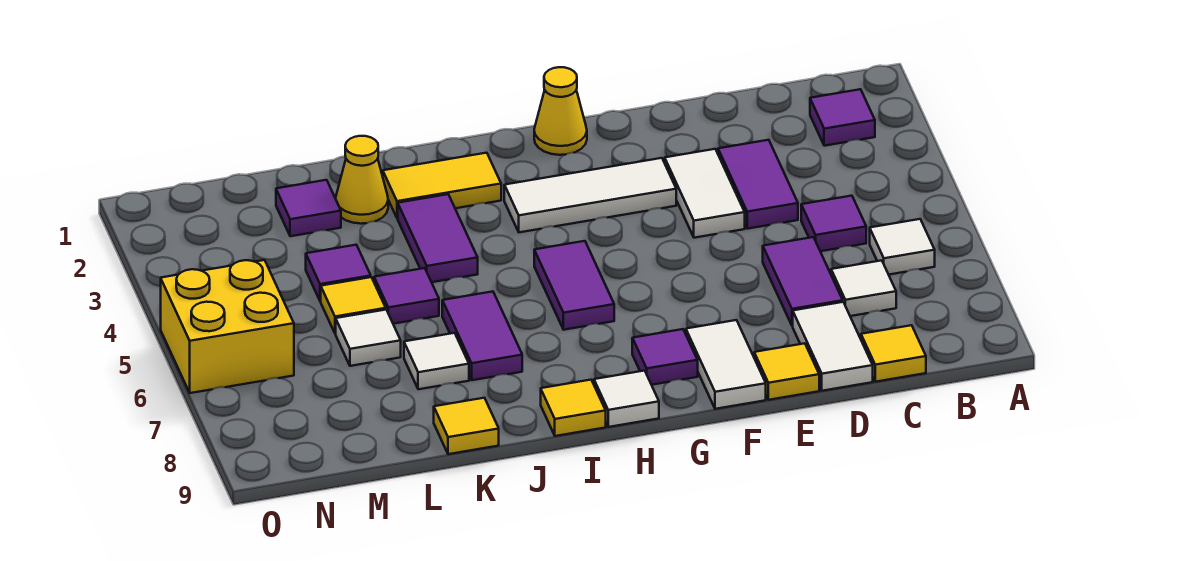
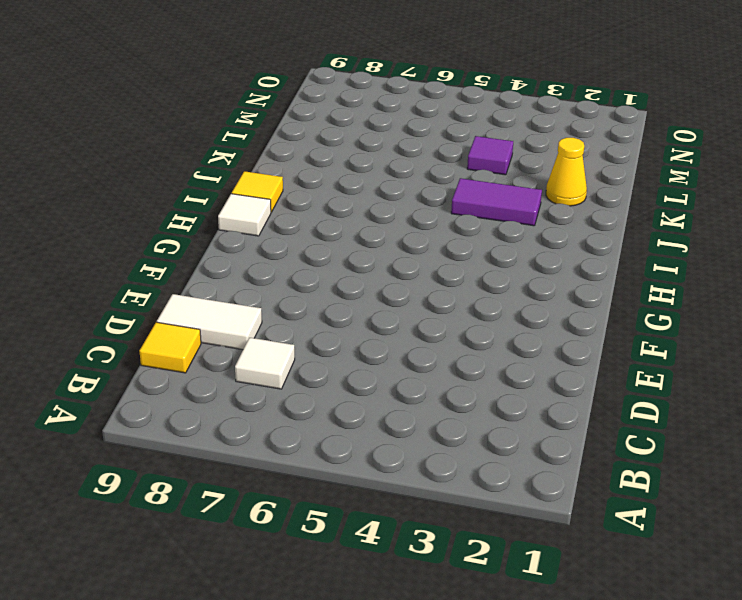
none -> purple tile B2 level 1
none -> white tile B6 level 1
none -> purple tile C5 level 1

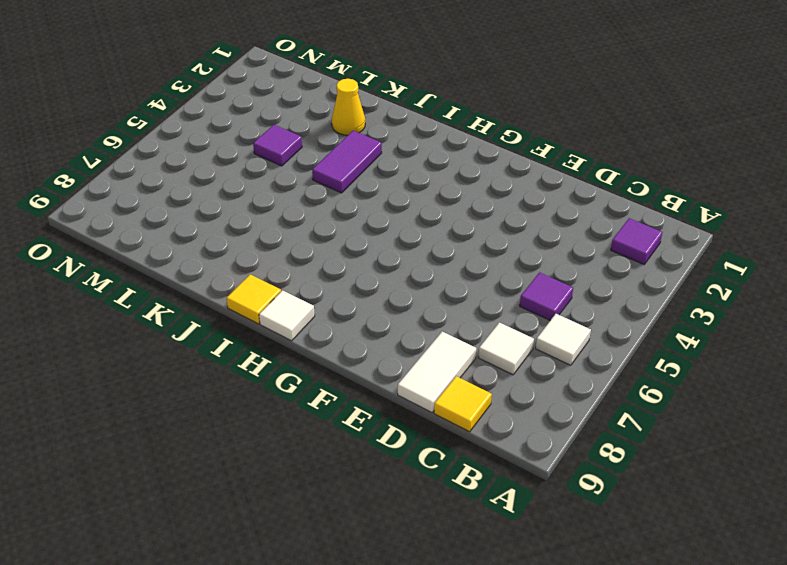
none -> purple tile D3:D4 level 1
none -> purple tile D6:D7 level 1
none -> white tile E3:E4 level 1

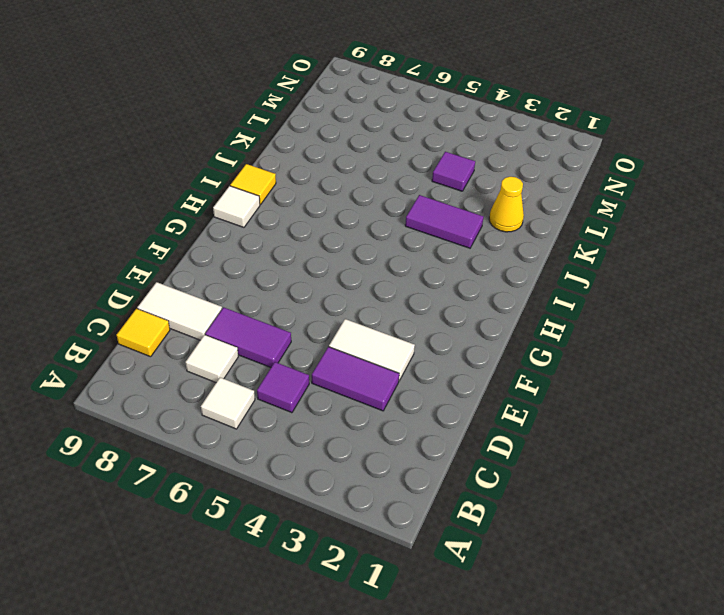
none -> purple tile B2 level 1
none -> yellow tile E9 level 1
none -> white tile F3:H3 level 1

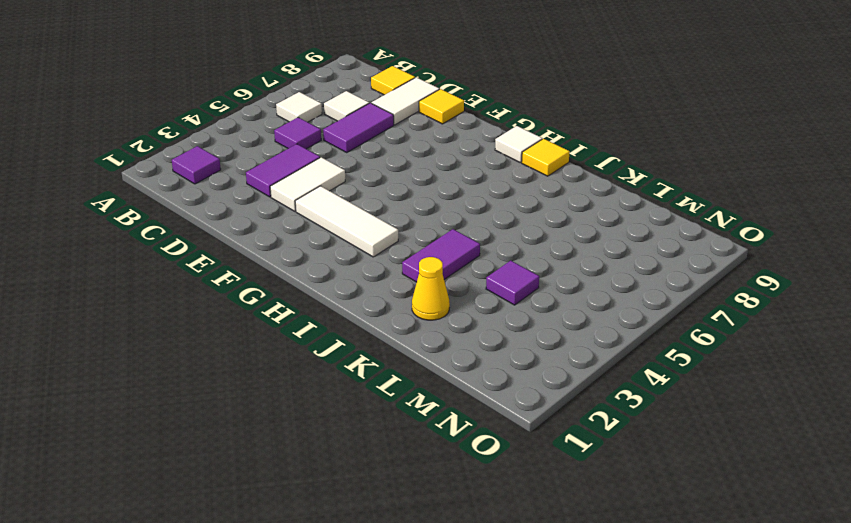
none -> white tile F8:F9 level 1
none -> yellow cone G1 level 1
none -> purple tile G8 level 1

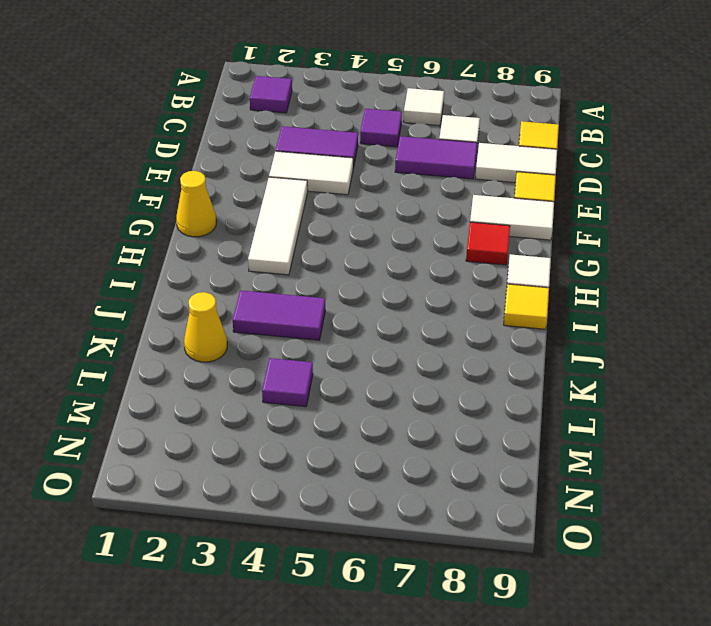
red tile G8 level 1 -> purple tile G8 level 1
none -> purple tile H5:H6 level 1
none -> yellow tile I2:J2 level 1
none -> purple tile J6:J7 level 1

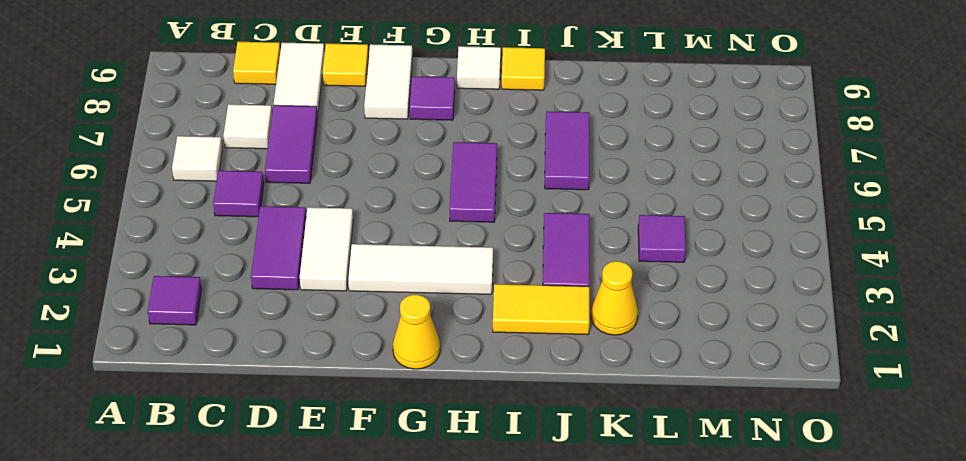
none -> purple tile K5 level 1
none -> white tile K7 level 1
none -> yellow tile K9 level 1

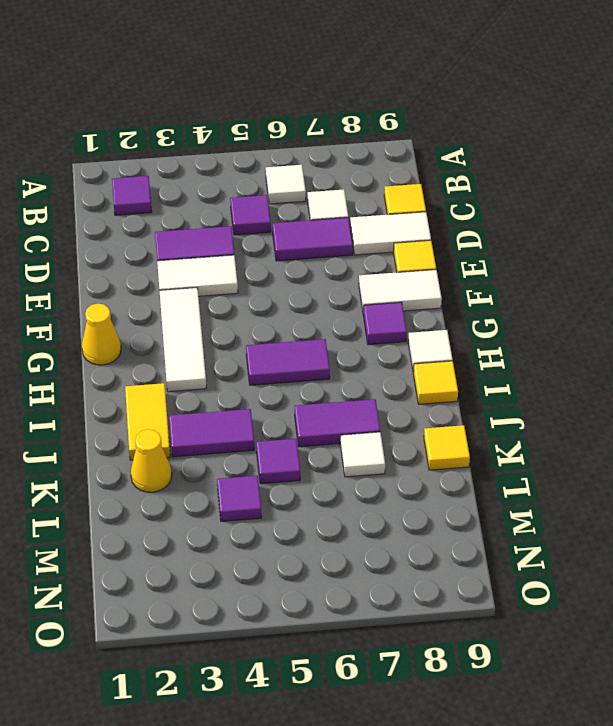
none -> purple tile L2 level 1
none -> yellow tile L5 level 1
none -> white tile L6 level 1

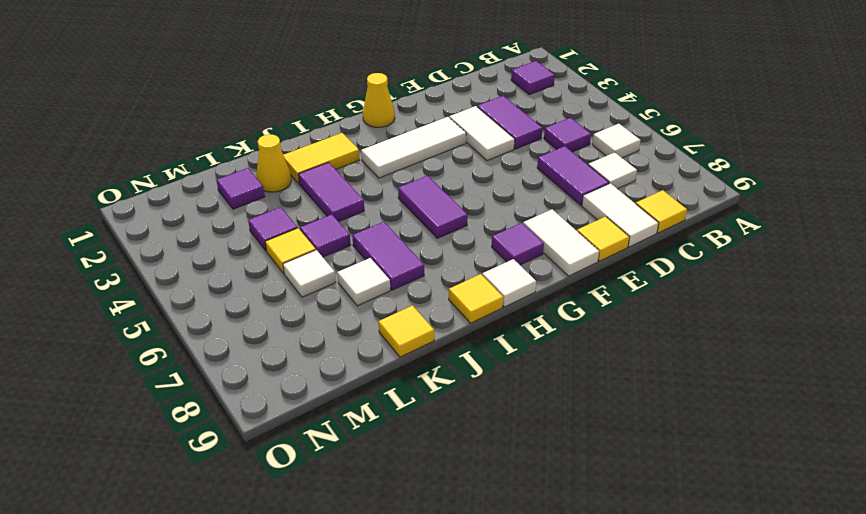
none -> yellow brick N5:O6 level 1

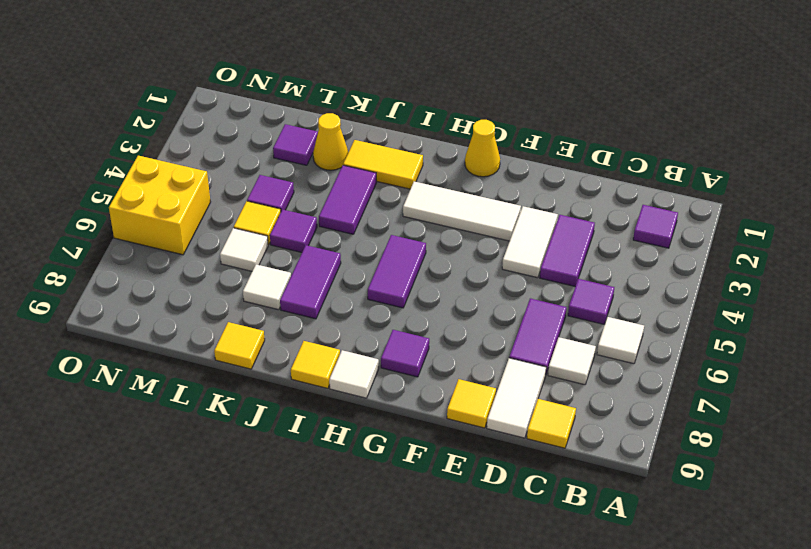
none -> white tile F8:F9 level 1

